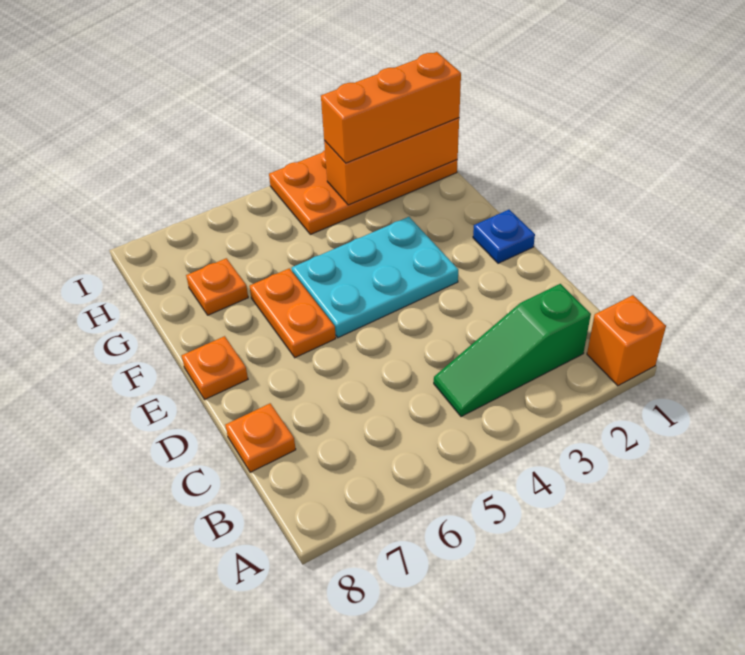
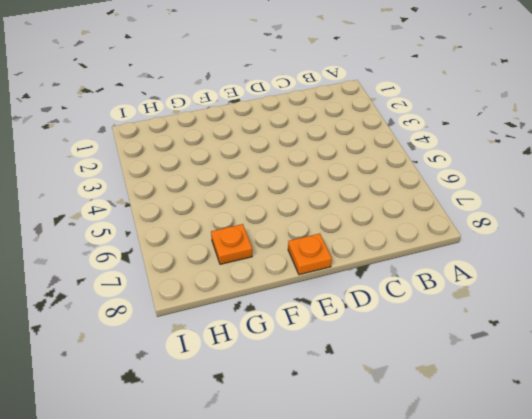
none -> orange brick A1 level 1
none -> green slope B2:B4 level 1 top 2

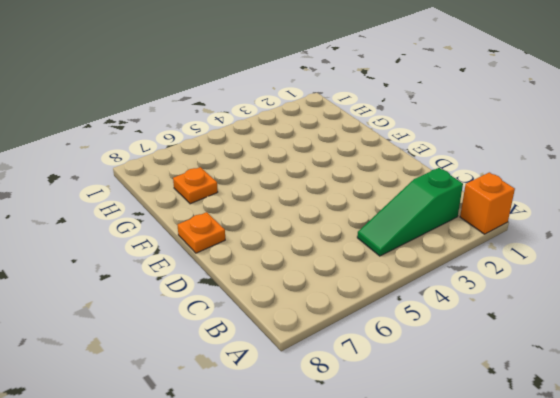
none -> orange plate C8 level 1
none -> blue plate E1 level 1

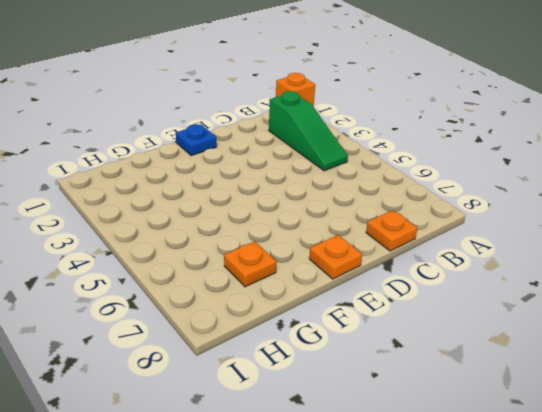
none -> cyan plate E3:F5 level 1
none -> orange plate E6:F6 level 1

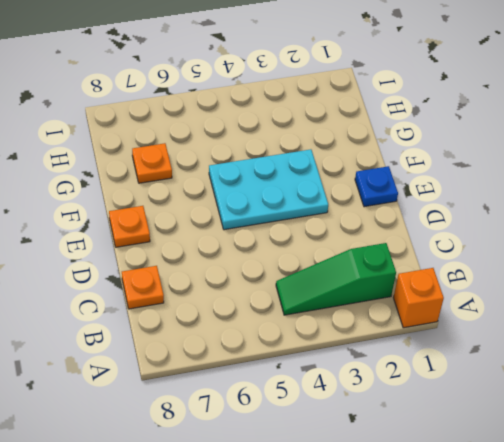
none -> orange plate E6:F6 level 1
none -> orange plate H1:I4 level 1

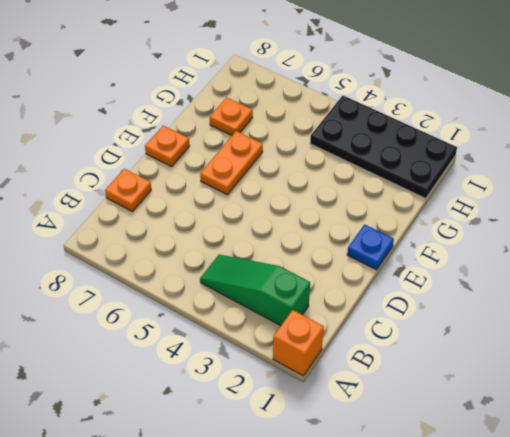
black plate H1:I4 level 1 -> orange plate H1:I4 level 1
none -> cyan plate E3:F5 level 1
none -> orange brick H1:H3 level 2

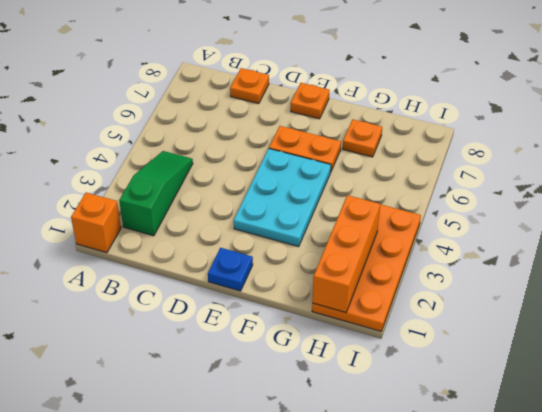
none -> orange brick H1:H3 level 3

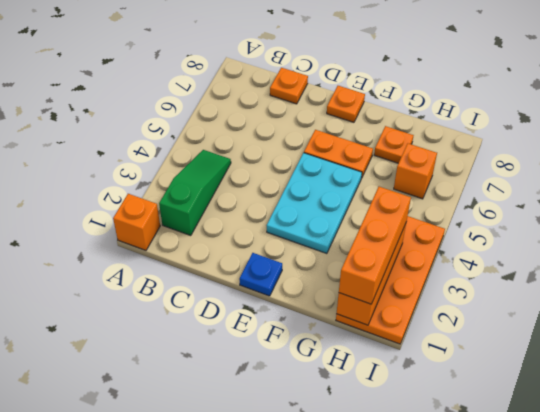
orange brick H6 level 1 -> none

